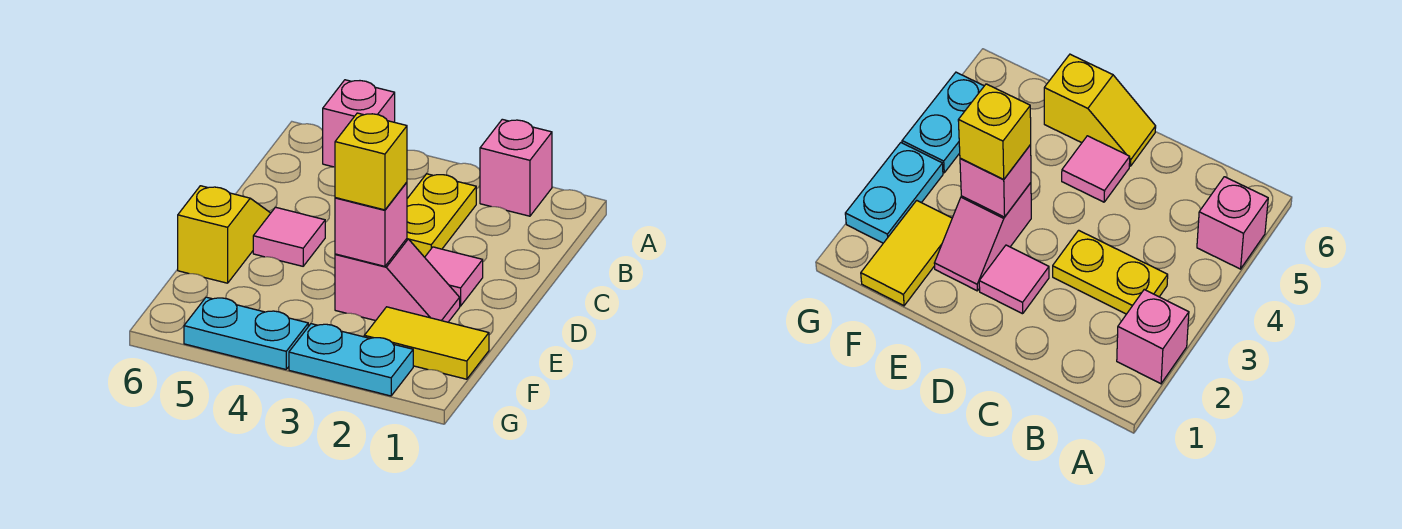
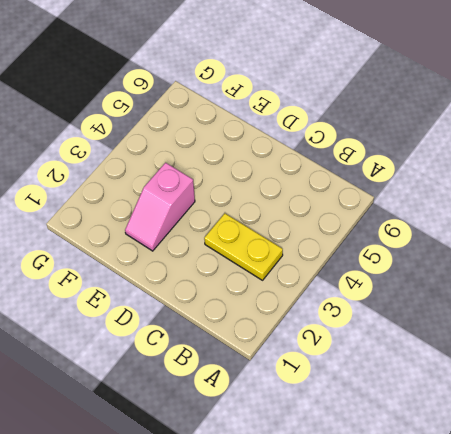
none -> pink brick A2 level 1
none -> pink brick A5 level 1
none -> pink tile D2 level 1

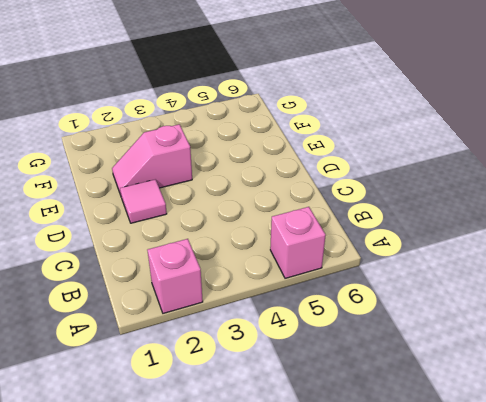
none -> yellow plate B3:C3 level 1
none -> pink tile D5 level 1
none -> yellow slope D6:E6 level 1 top E

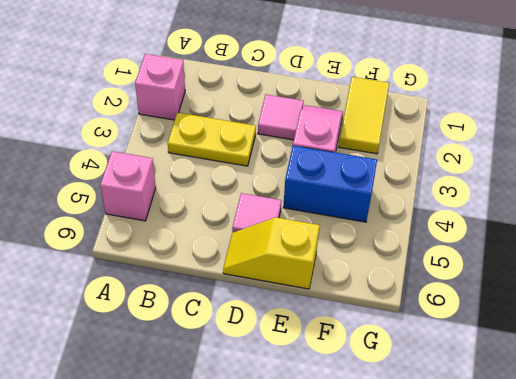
blue brick E4:F4 level 1 -> none
none -> cyan plate G2:G3 level 1
none -> cyan plate G4:G5 level 1
none -> pink brick E3 level 2

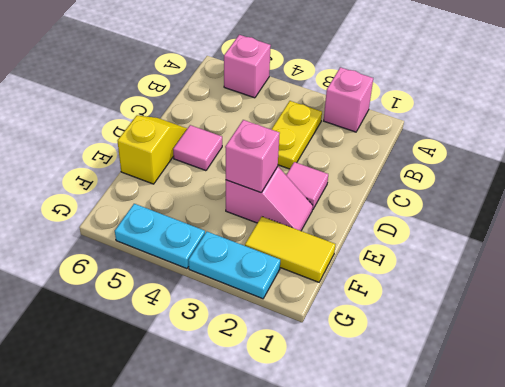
none -> yellow brick E3 level 3

